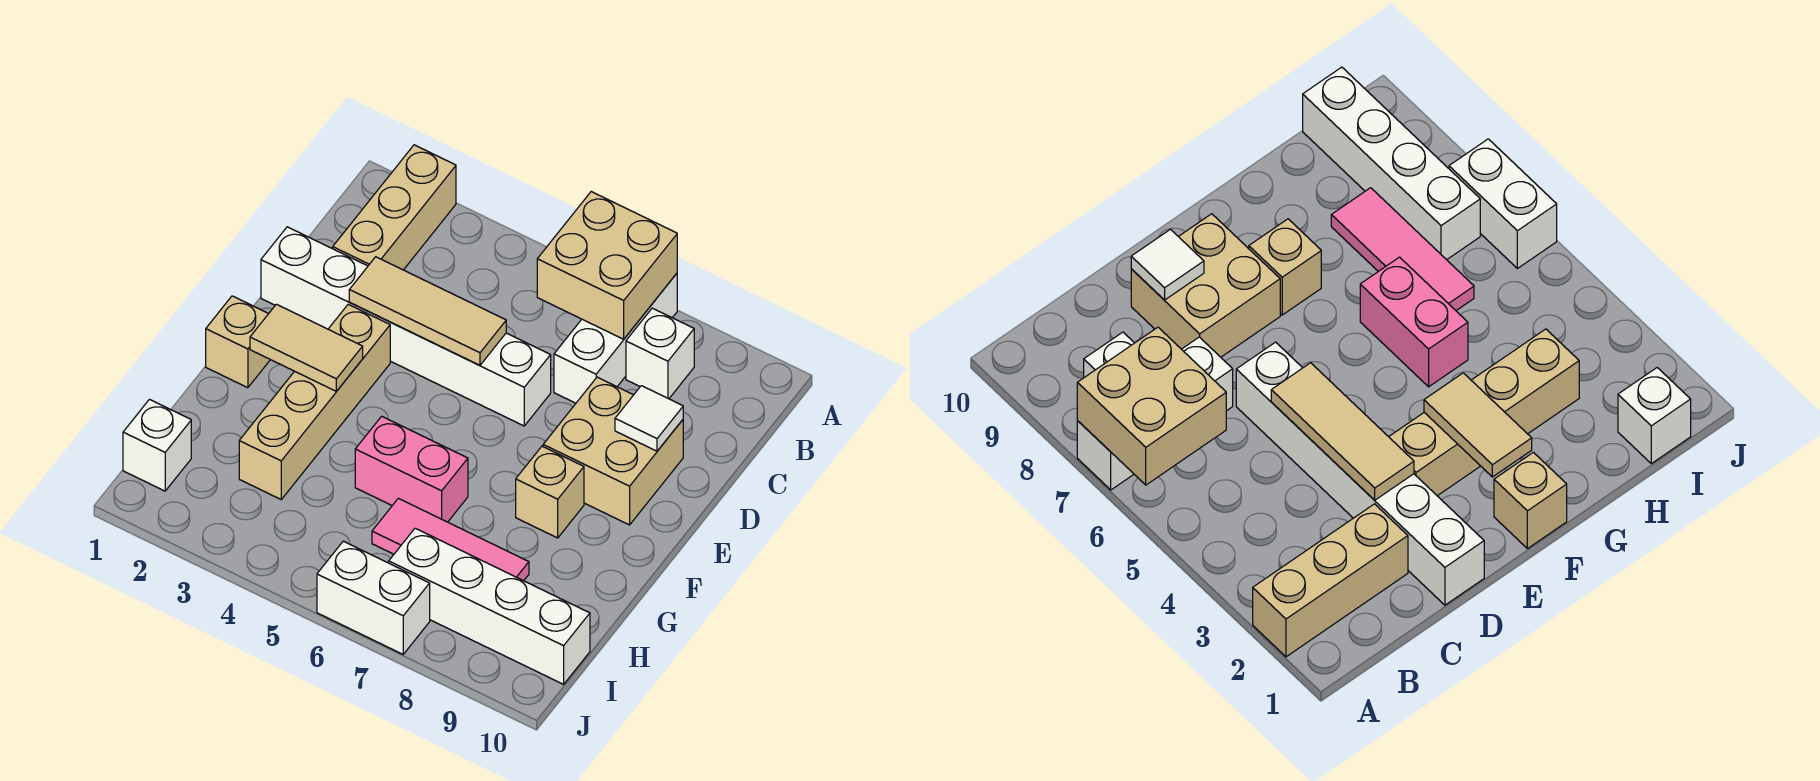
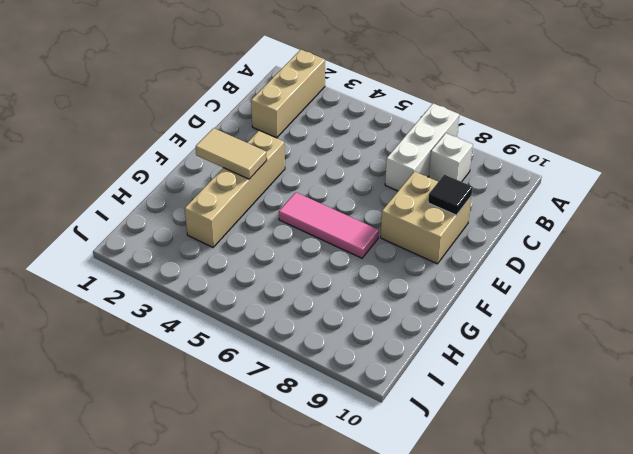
black tile D9 level 2 -> white tile D9 level 2
pink tile F5:F7 level 1 -> pink tile H6:H8 level 1
none -> white brick D1:D6 level 1
none -> tan brick F1 level 1
none -> tan brick F8 level 1

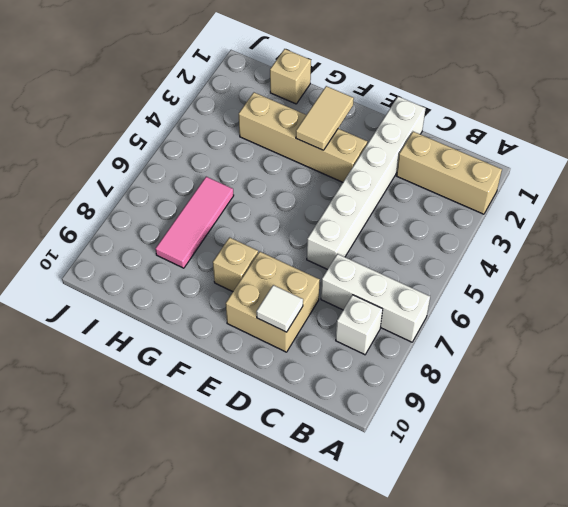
tan brick H1 level 1 -> tan brick F1 level 1
none -> pink brick G5:G6 level 1
none -> white brick I1 level 1
none -> white brick I7:I10 level 1

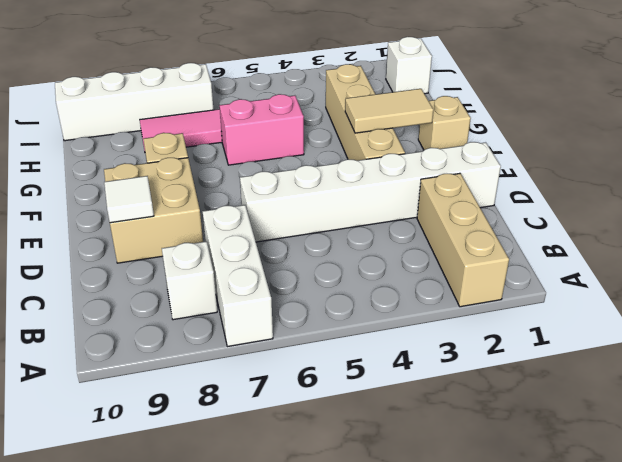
none -> white brick J6:J7 level 1
none -> tan brick A6:B7 level 2
none -> tan tile D3:D5 level 2

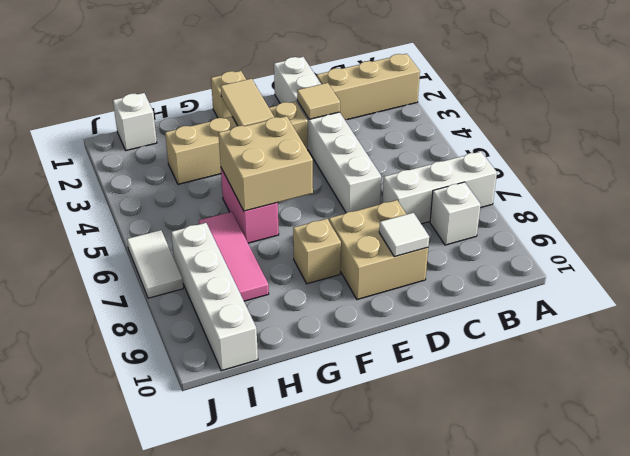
tan tile D3 level 2 -> tan tile D3:D5 level 2
tan brick F5:G6 level 2 -> tan brick A6:B7 level 2
white tile J6:J7 level 1 -> white brick J6:J7 level 1

